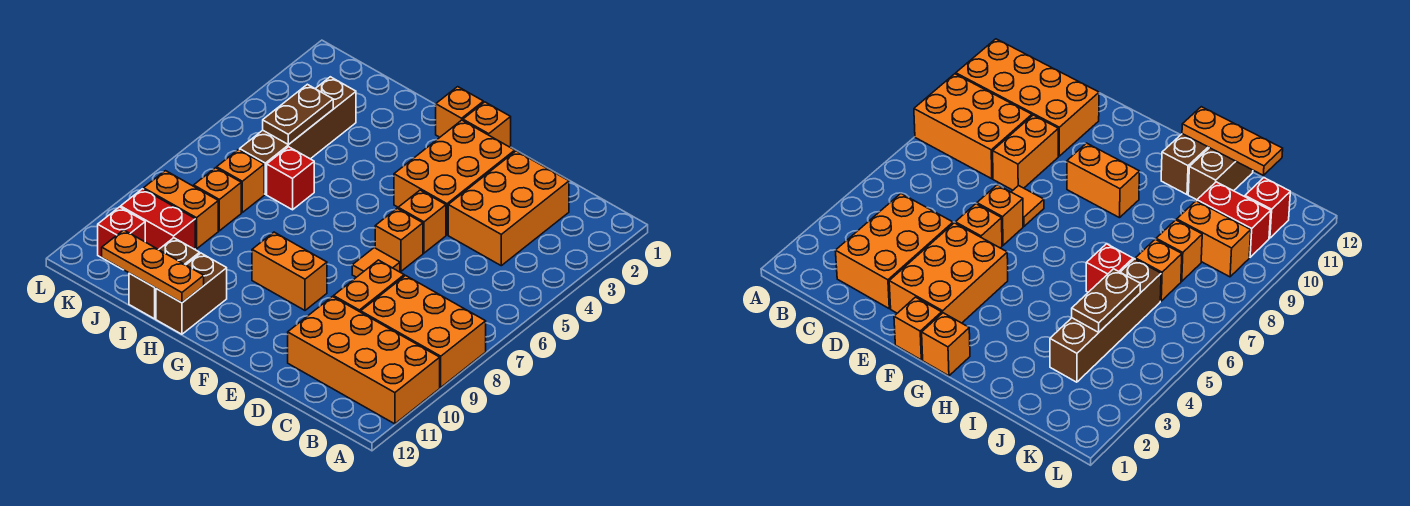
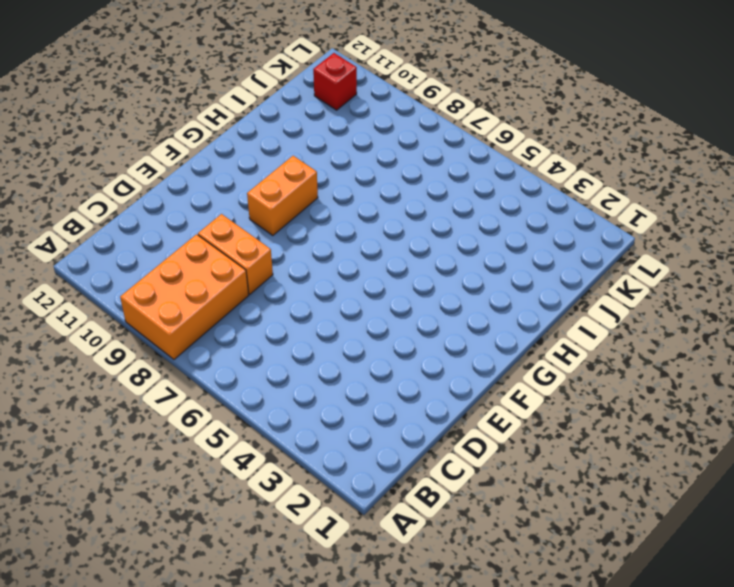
none -> orange brick A10:D11 level 1
none -> orange brick C2:D4 level 1
none -> orange brick E2:F4 level 1

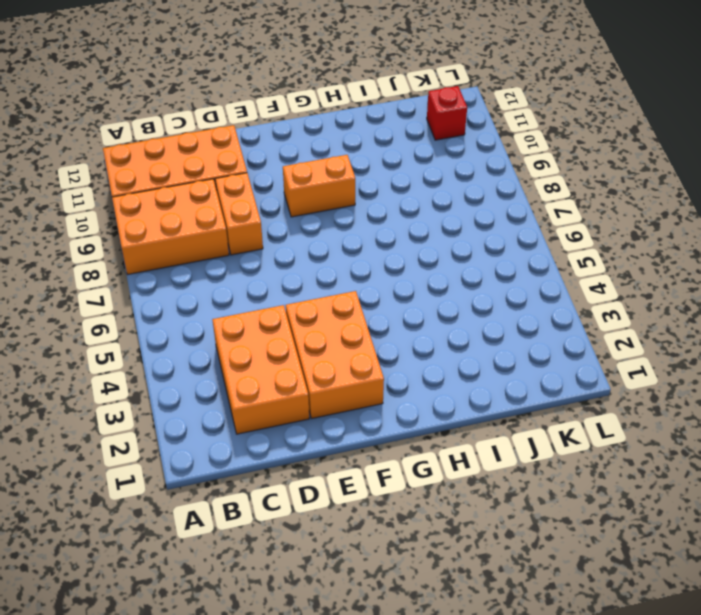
none -> orange brick E5 level 1
none -> orange brick E6 level 1
none -> orange tile E7 level 1

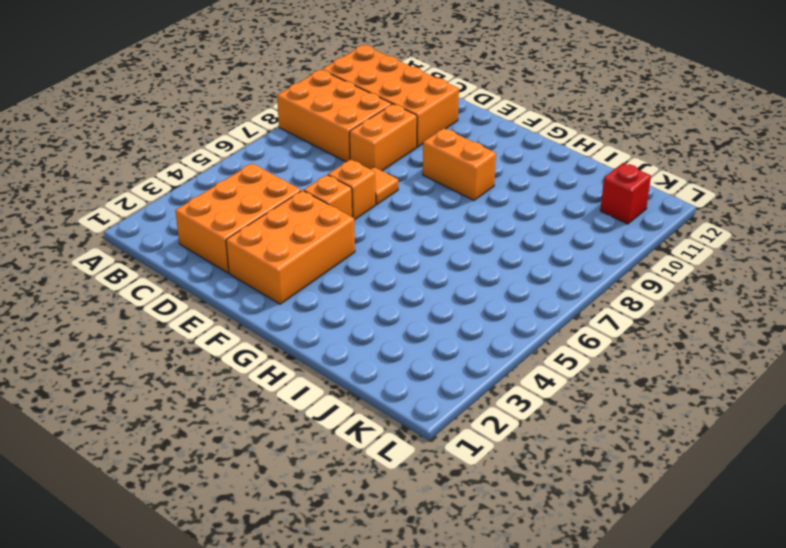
none -> orange brick F1 level 1
none -> orange brick G1 level 1
none -> brown brick H11:H12 level 1

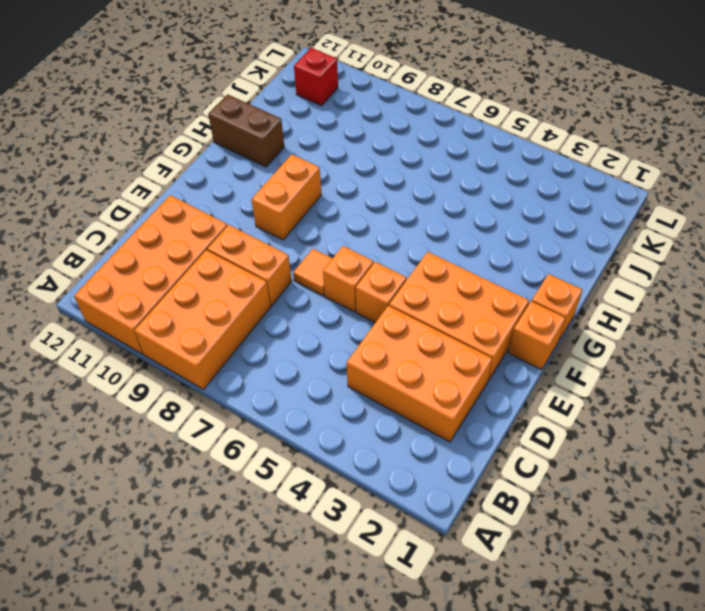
none -> red brick I6 level 1
none -> brown brick I11:I12 level 1
none -> brown brick J3:J6 level 1

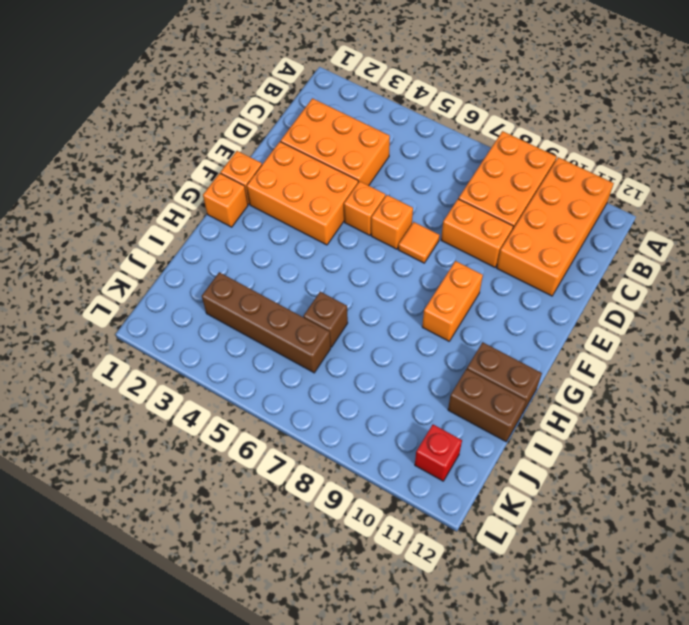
brown brick I6 level 1 -> red brick I6 level 1
none -> orange brick J7 level 1
none -> orange brick J8 level 1
none -> orange brick J9:K9 level 1

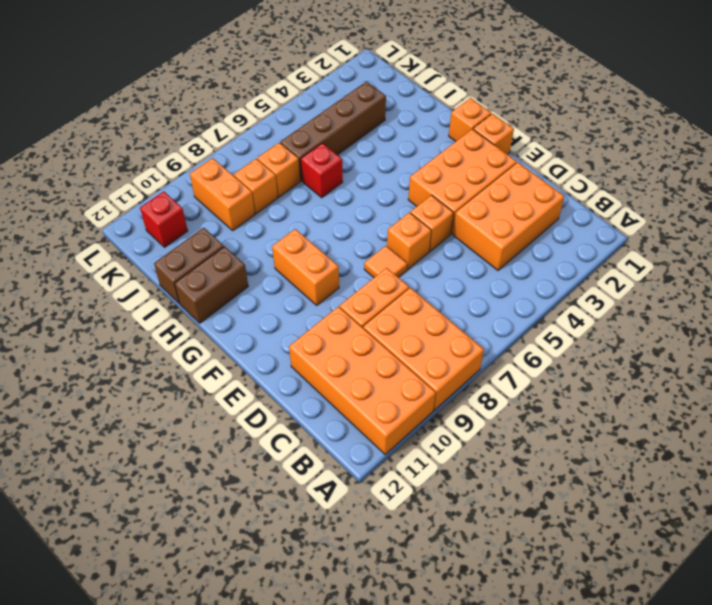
none -> red brick J10:K10 level 1
none -> orange plate H12:J12 level 2
none -> brown plate J4:J5 level 2

